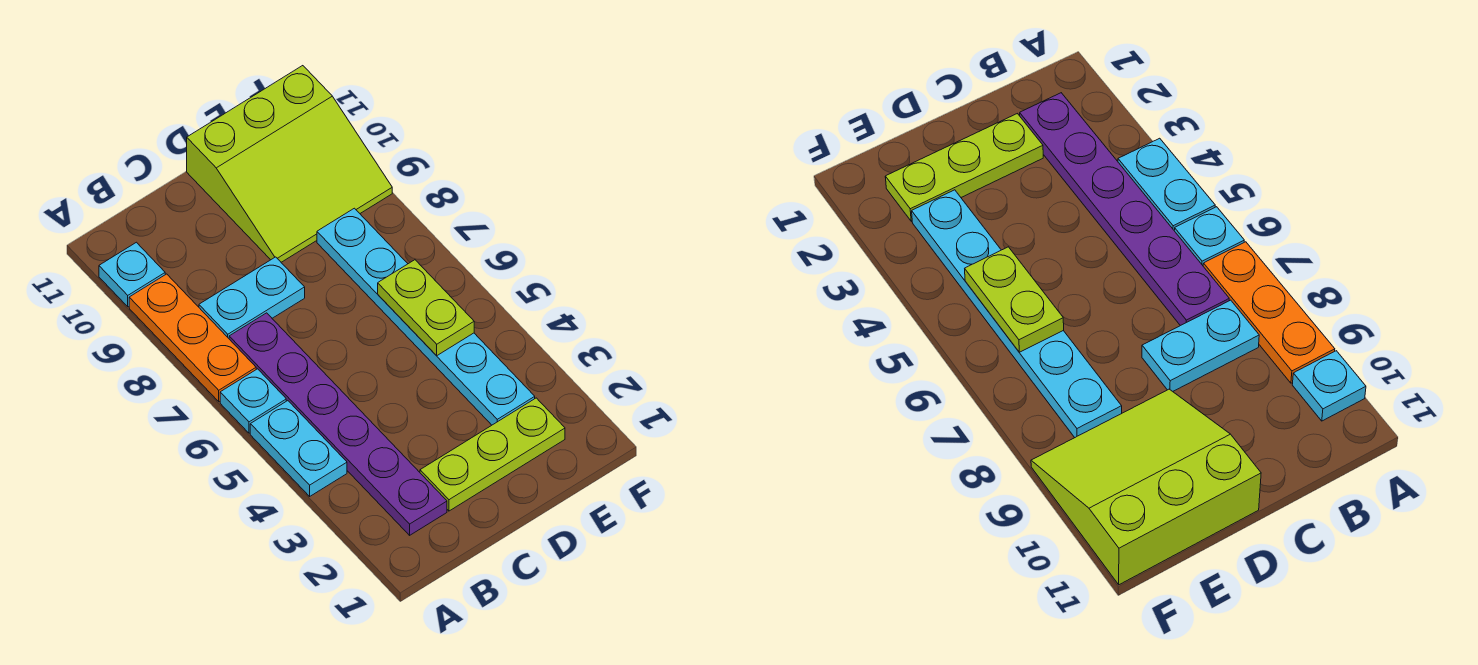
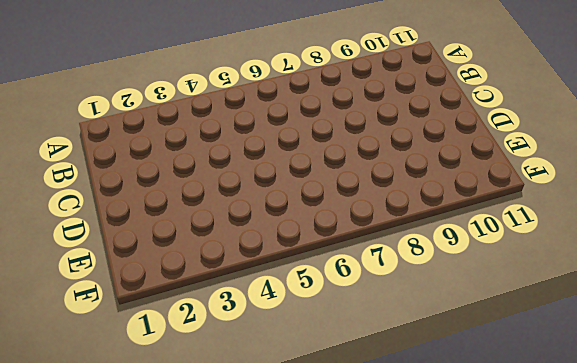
none -> cyan plate A4:A5 level 1
none -> cyan plate A6 level 1

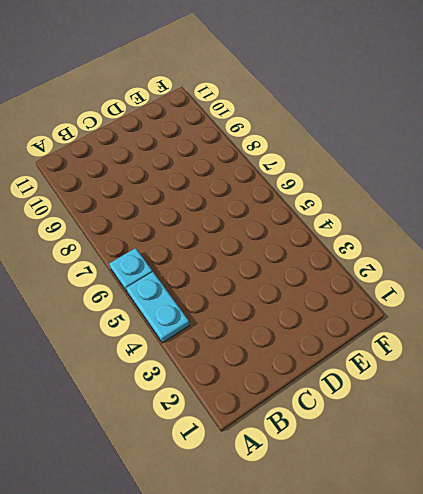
none -> orange plate A7:A9 level 1
none -> cyan plate A10 level 1

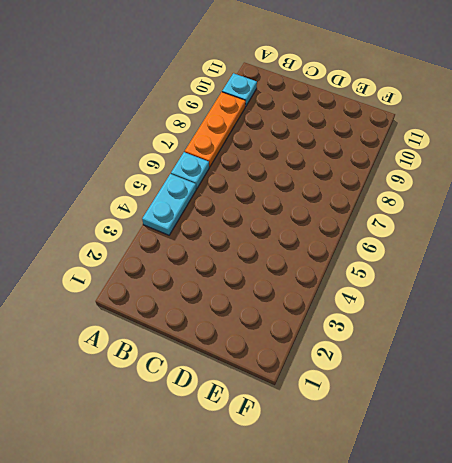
none -> purple plate B2:B7 level 1
none -> cyan plate B8:C8 level 1

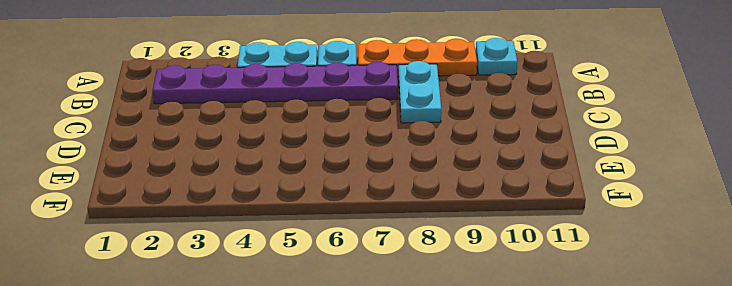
none -> lime plate C2:E2 level 1
none -> lime slope D9:F11 level 1 top 11

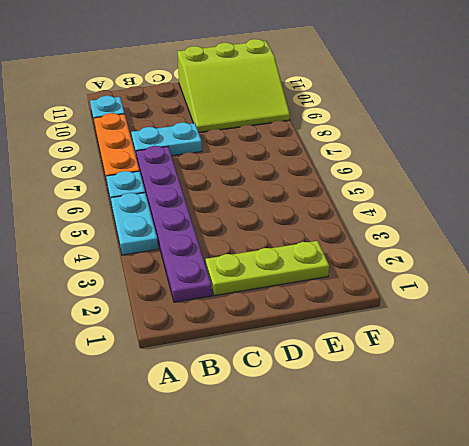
none -> cyan plate E3:E8 level 1
none -> lime plate E5:E6 level 2

